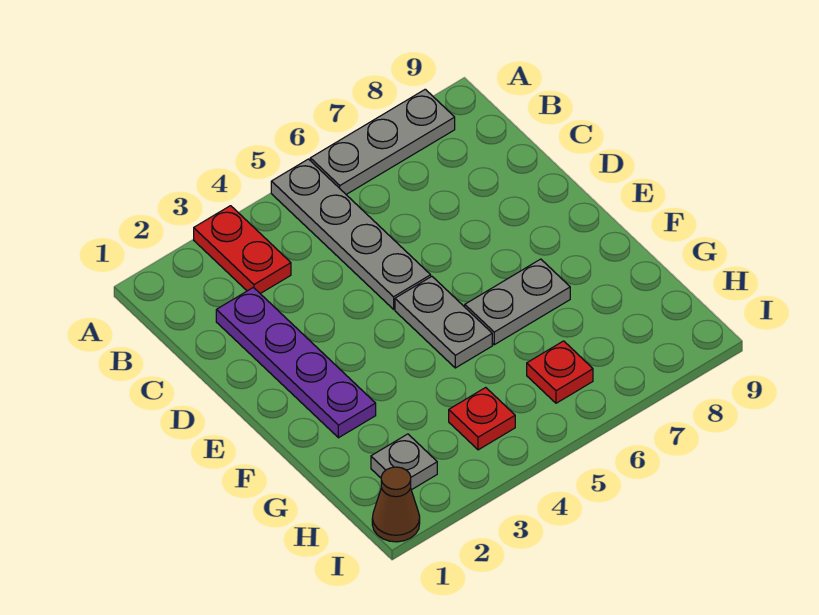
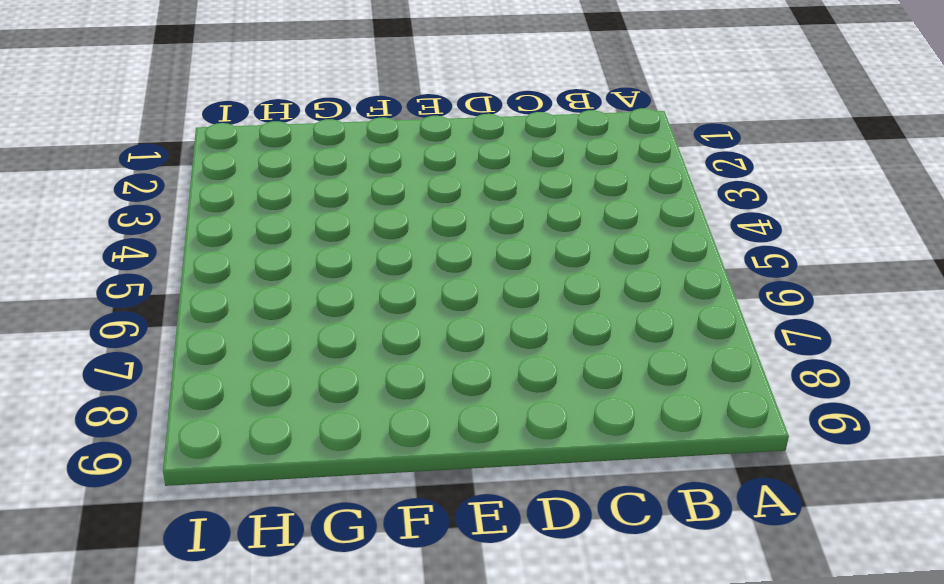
none -> red plate A3:B3 level 1
none -> grey plate A5:D5 level 1

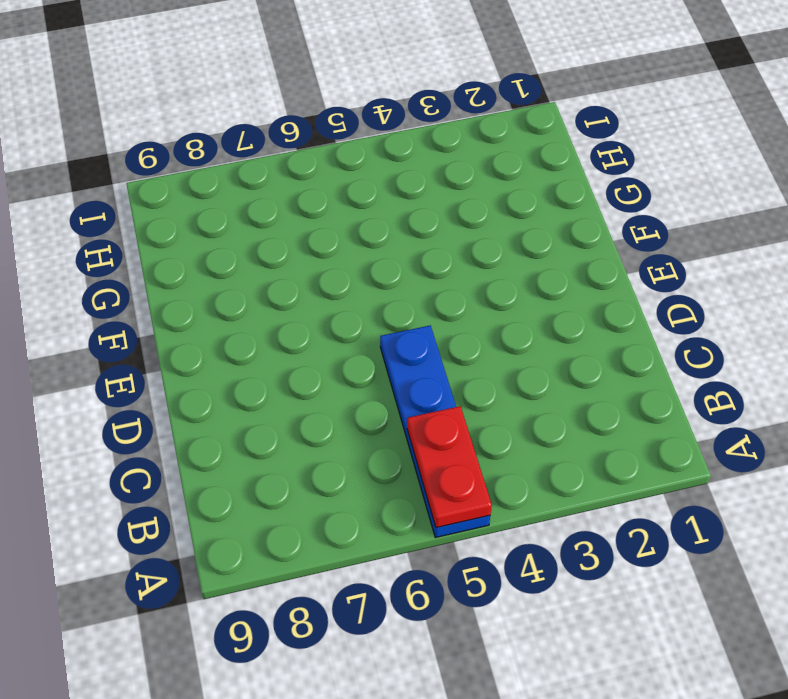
blue plate A5:D5 level 1 -> grey plate A5:D5 level 1
red plate A5:B5 level 2 -> red plate A3:B3 level 1
none -> grey plate A6:A8 level 1
none -> purple plate C2:F2 level 1

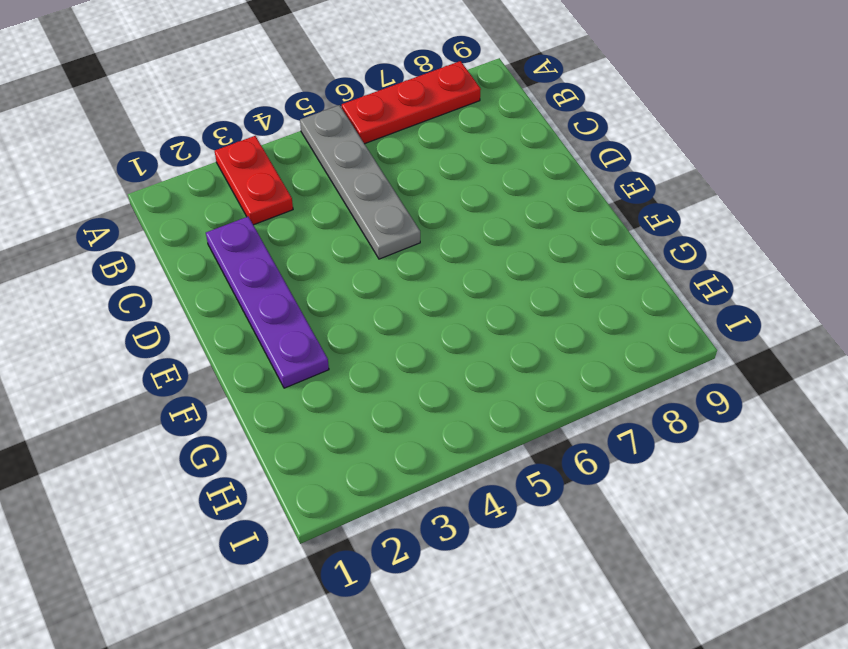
red plate A6:A8 level 1 -> grey plate A6:A8 level 1
none -> grey plate E5:F5 level 1
none -> grey plate F6:F7 level 1

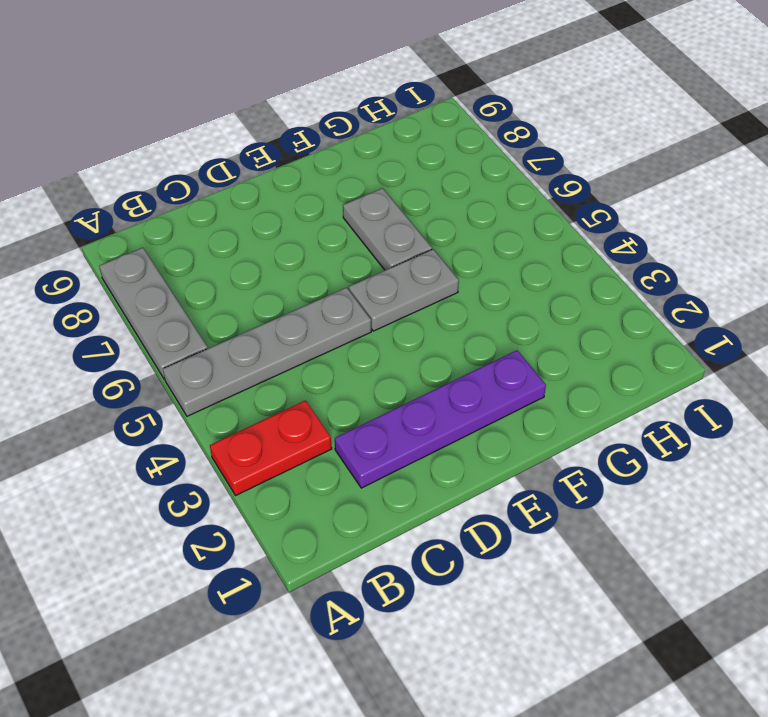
none -> grey plate H2 level 1
none -> red plate H4 level 1

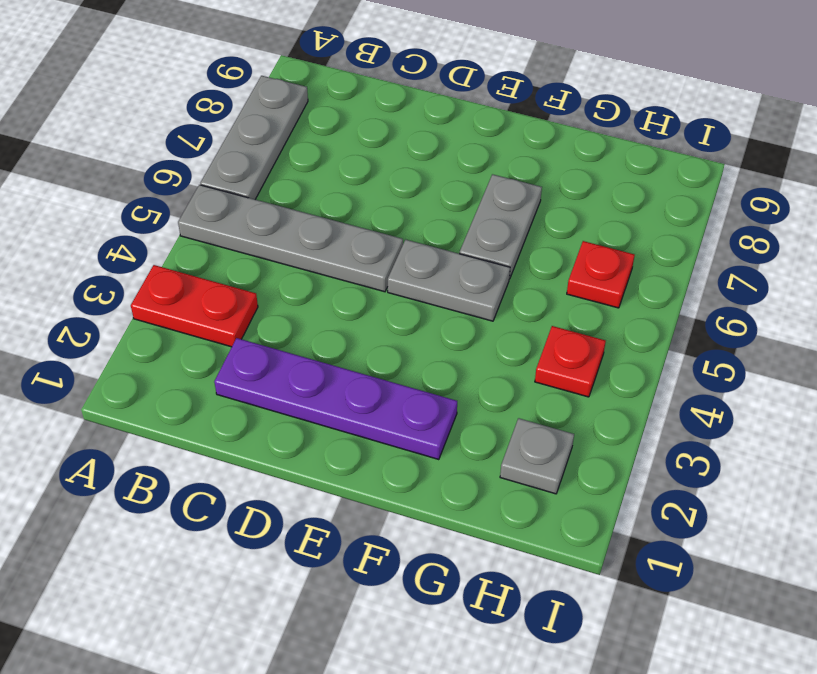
none -> brown cone I1 level 1

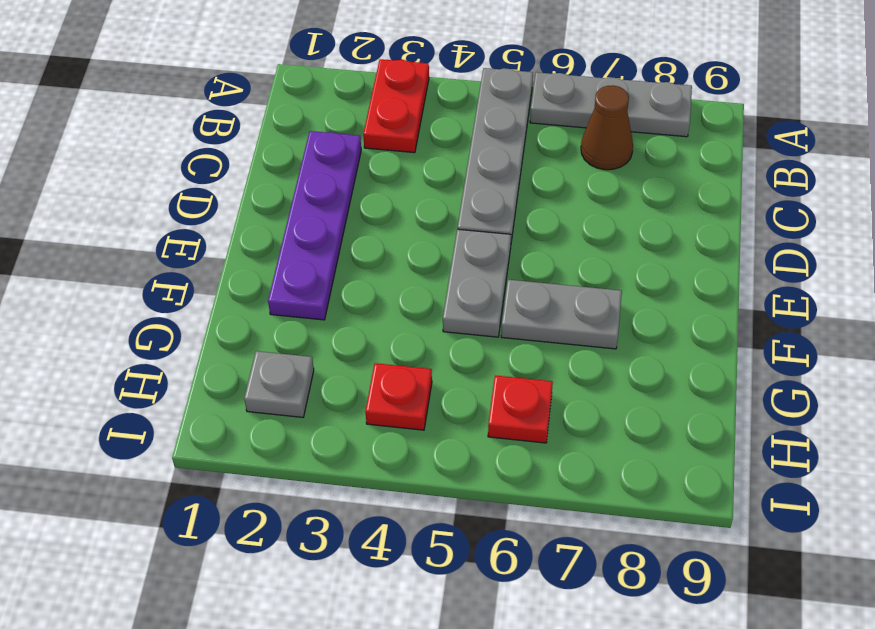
brown cone B7 level 1 -> brown cone I1 level 1

